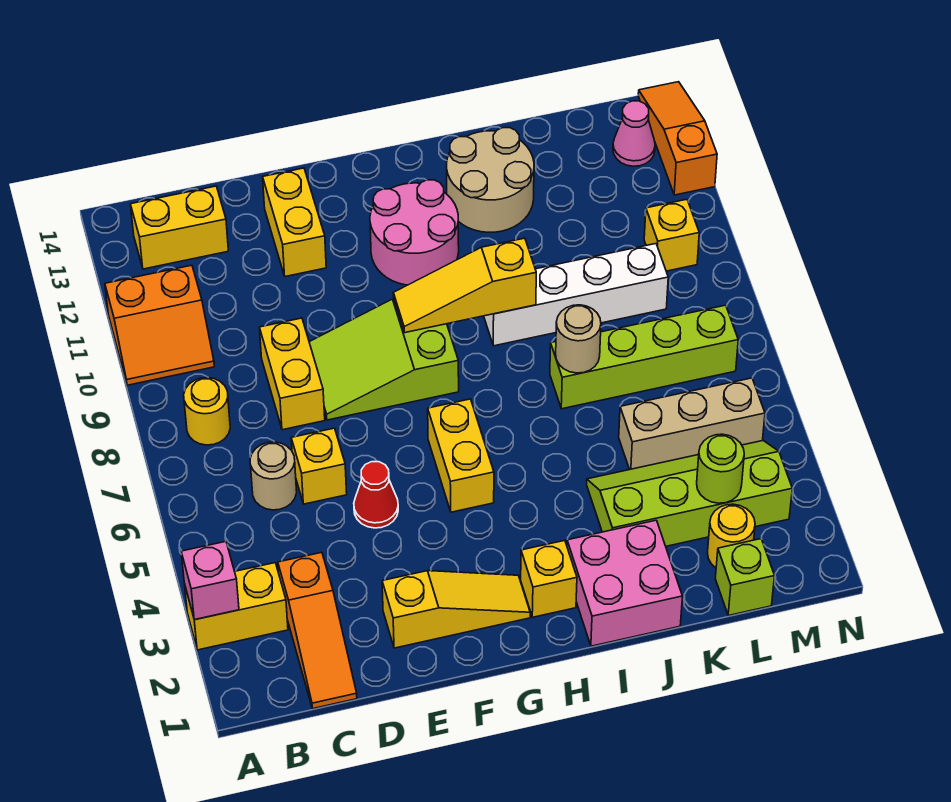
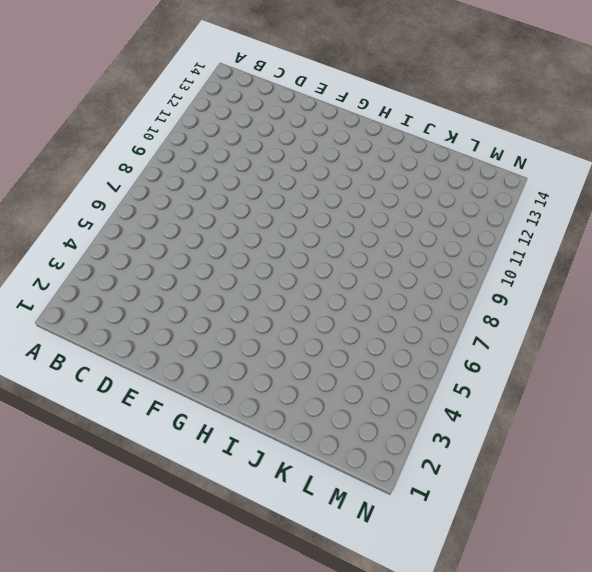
none -> yellow brick A3:B3 level 1
none -> orange slope A10:B11 level 1 top 11
none -> yellow round brick B8 level 1
none -> yellow brick B13:C13 level 1

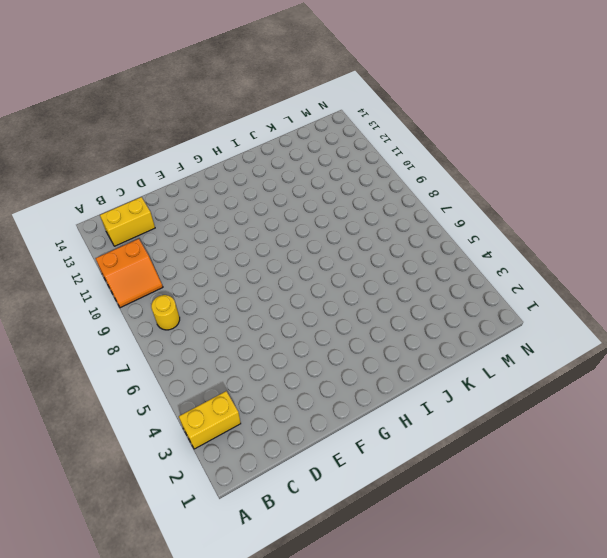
none -> orange slope C1:C3 level 1 top 3
none -> tan round brick C6 level 1
none -> yellow brick D6 level 1
none -> yellow brick D8:D9 level 1

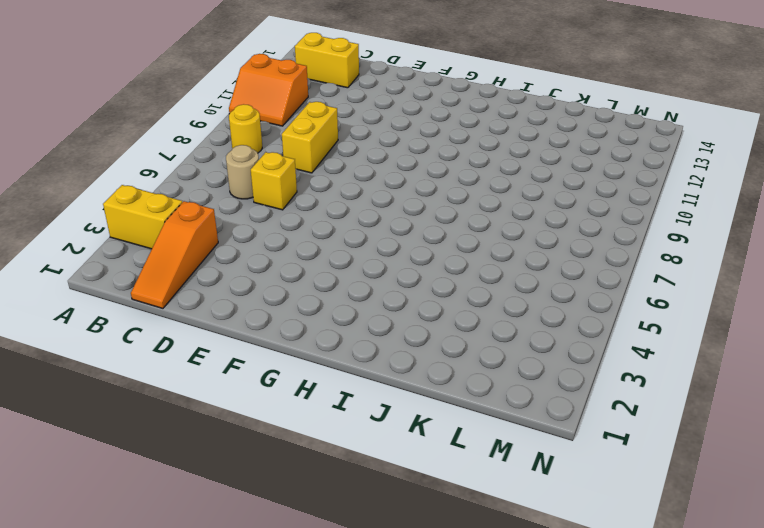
none -> yellow slope E2:G2 level 1 top E
none -> red cone E5 level 1
none -> lime slope E8:G9 level 1 top G
none -> yellow brick E12:E13 level 1

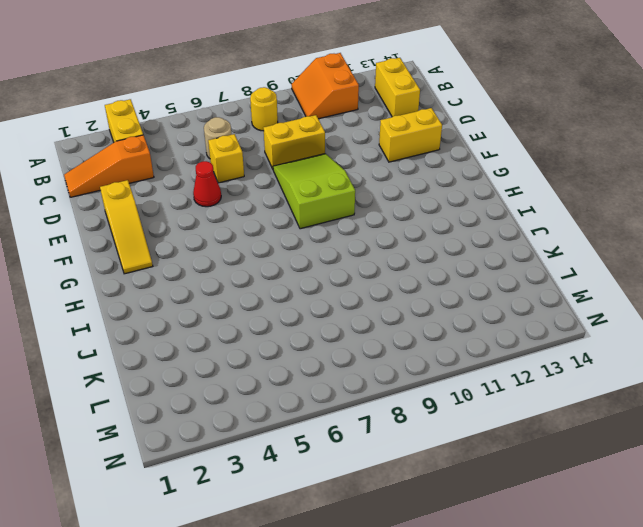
none -> yellow brick G5:G6 level 1
none -> pink round brick G11:H12 level 1
none -> yellow brick H2 level 1
none -> pink brick I1:J2 level 1

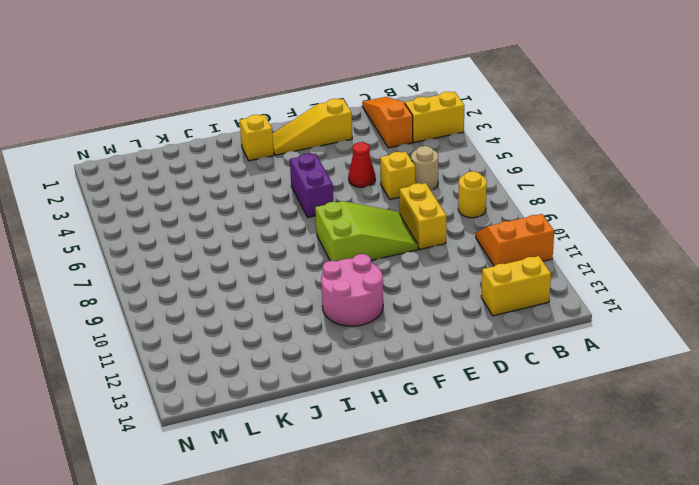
purple brick G5:G6 level 1 -> yellow brick G5:G6 level 1
none -> yellow brick E12:E13 level 1
none -> pink brick I1:J2 level 1
none -> white brick I9:L9 level 1
none -> tan round brick I12:J13 level 1

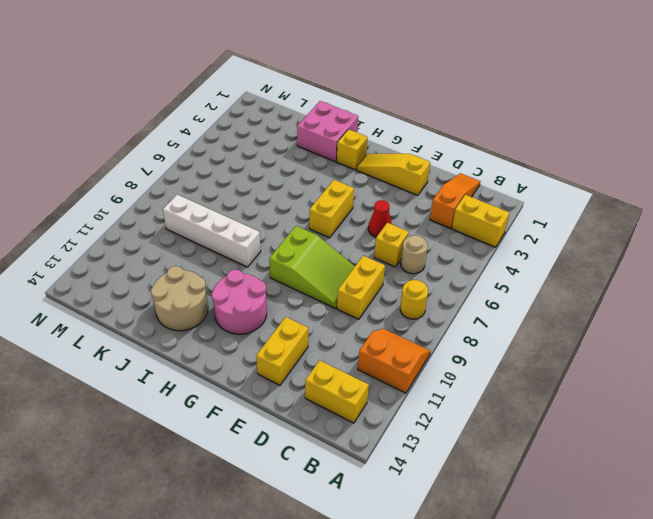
none -> lime slope J3:M4 level 1 top 3
none -> lime brick J7:M7 level 1
none -> tan brick K5:M5 level 1
none -> lime brick L1 level 1

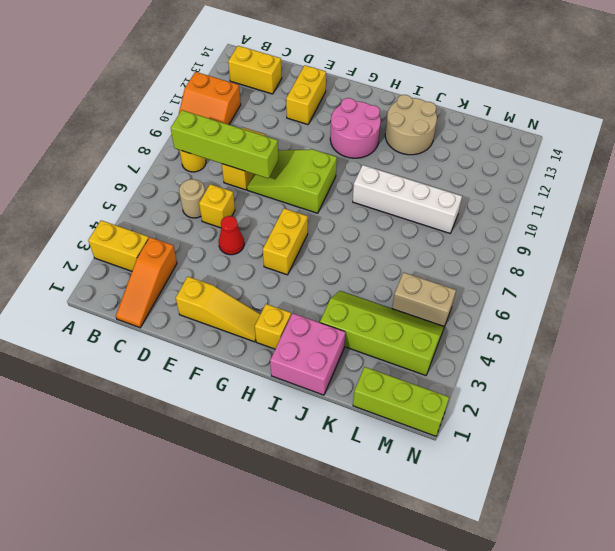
lime brick B8:E8 level 2 -> lime brick J7:M7 level 1
lime brick L1:N1 level 1 -> lime brick L1 level 1
tan brick L5:M5 level 1 -> tan brick K5:M5 level 1
none -> yellow round brick L2 level 1
none -> yellow brick M10 level 1
none -> pink cone M13 level 1
none -> orange slope N12:N14 level 1 top 12

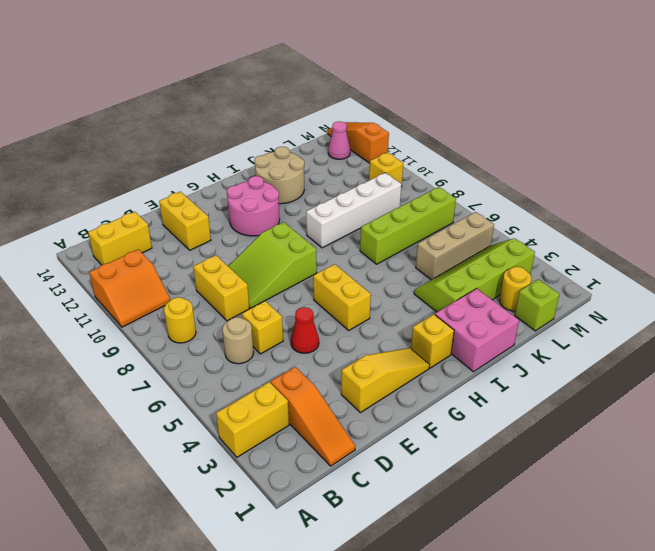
none -> pink brick A3 level 2
none -> yellow slope G9:I9 level 2 top I
none -> tan round brick J7 level 2
none -> lime round brick L3 level 2

